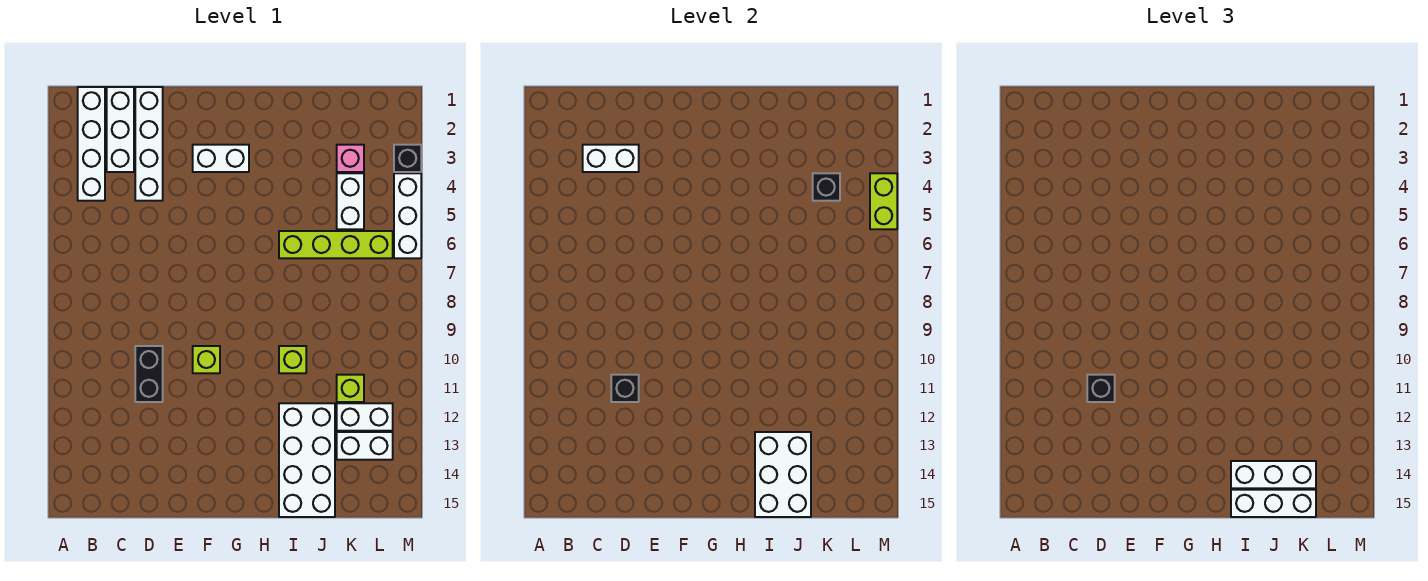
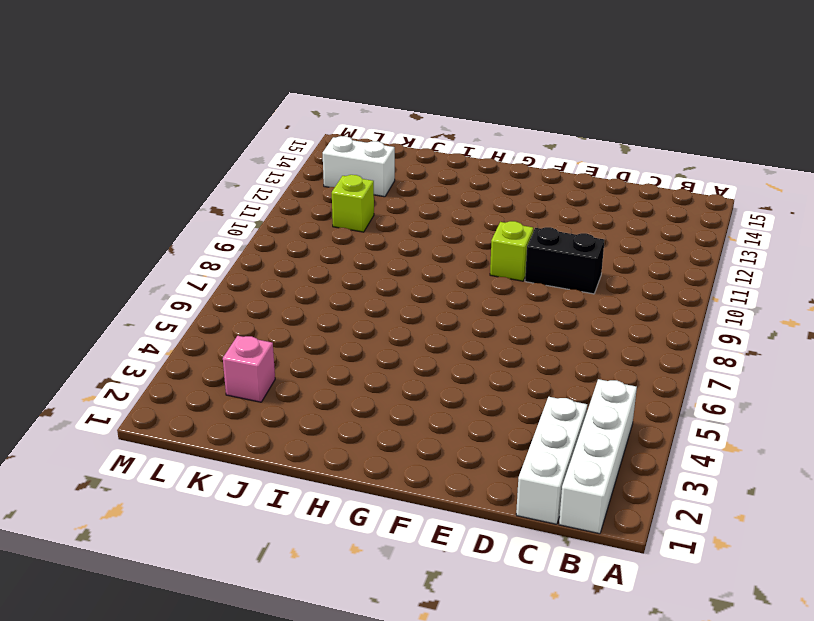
black brick D10:E10 level 1 -> black brick D10:D11 level 1
none -> white brick D1:D4 level 1
none -> white brick F3:G3 level 1
none -> lime brick I6:L6 level 1

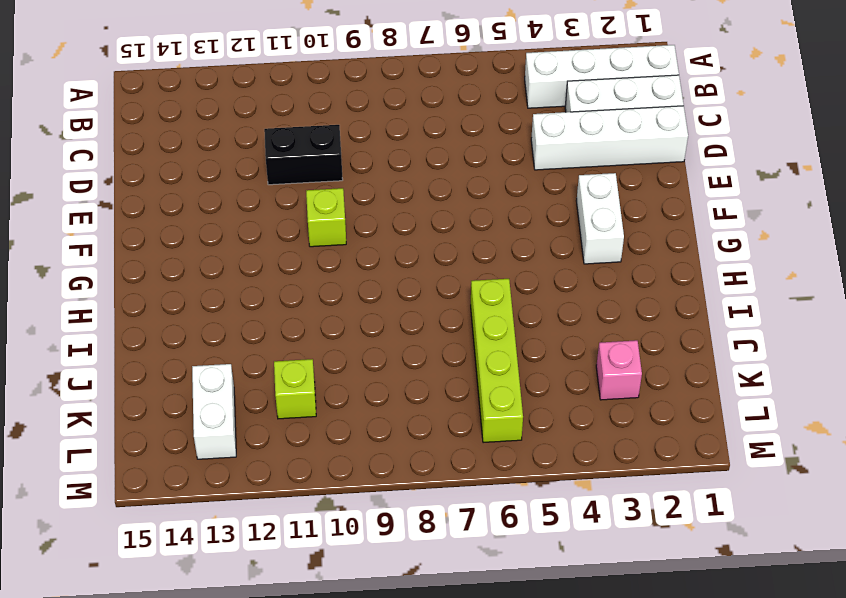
none -> lime brick I10 level 1
none -> white brick I12:J15 level 1
none -> white brick K4:K5 level 1

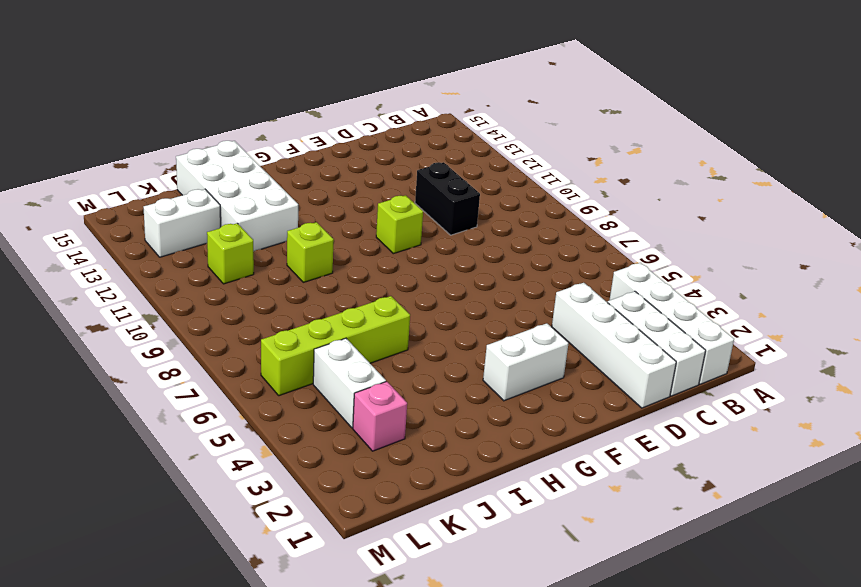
none -> white brick K12:L12 level 1
none -> black brick M3 level 1
none -> white brick M4:M6 level 1

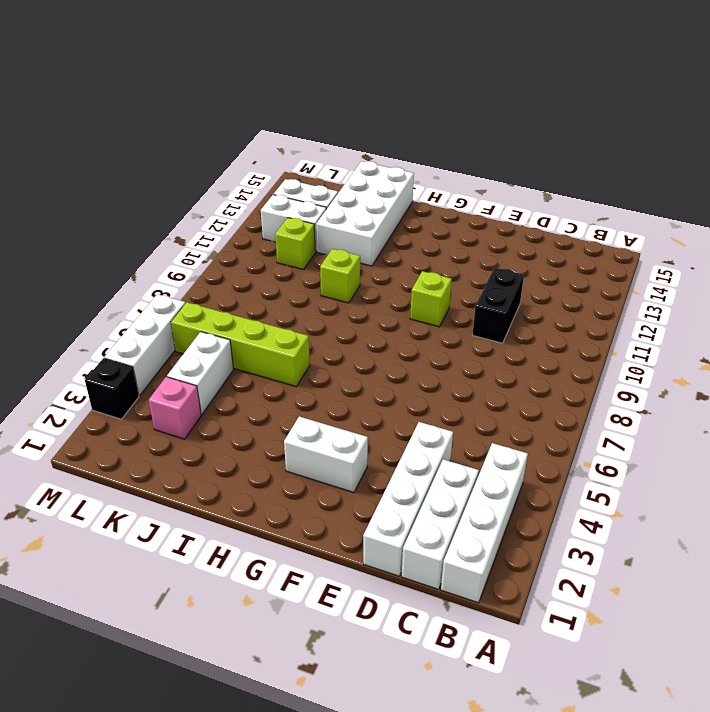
none -> white brick C3:D3 level 2
none -> black brick D11 level 2
none -> white brick I13:J15 level 2

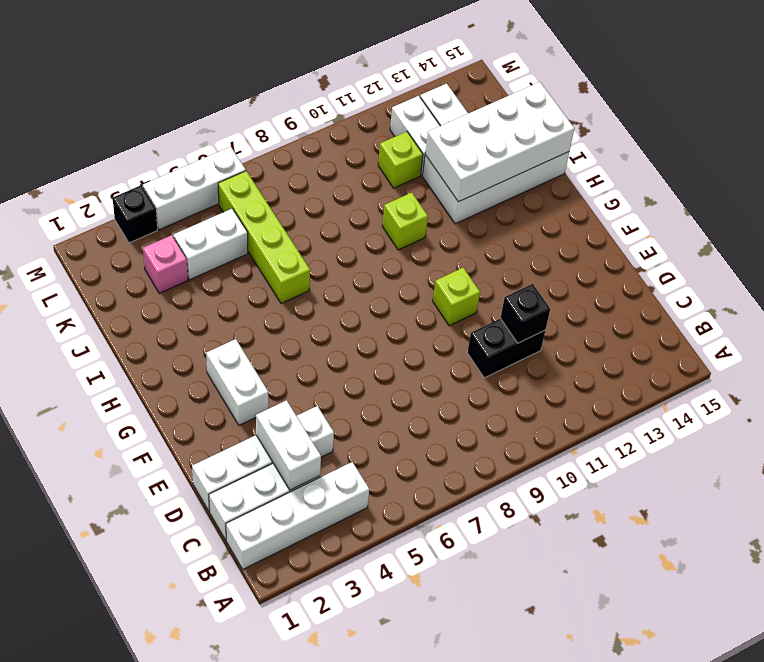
white brick I12:J15 level 2 -> white brick I13:J15 level 2
none -> black brick K4 level 2
none -> lime brick M4:M5 level 2
none -> black brick D11 level 3

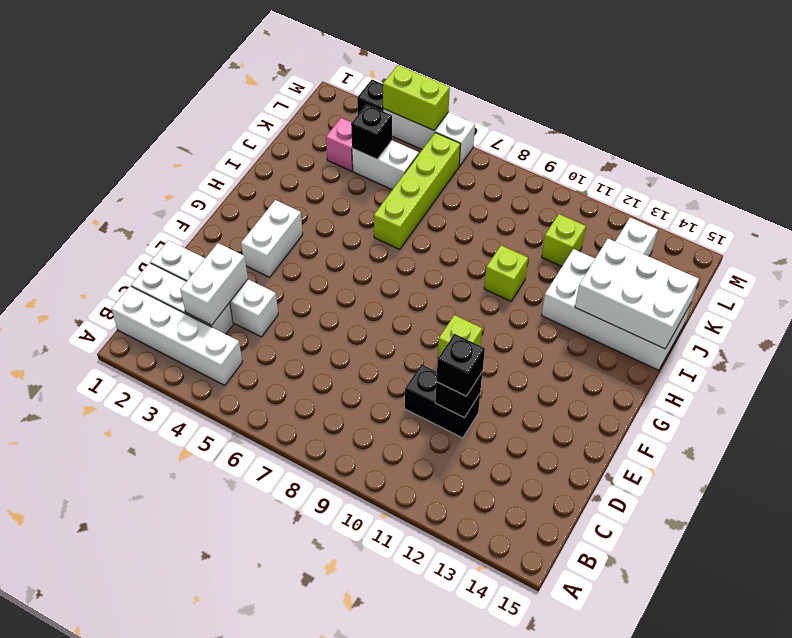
none -> white brick K12:L12 level 1
none -> white brick I14:K14 level 3
none -> white brick I15:K15 level 3

